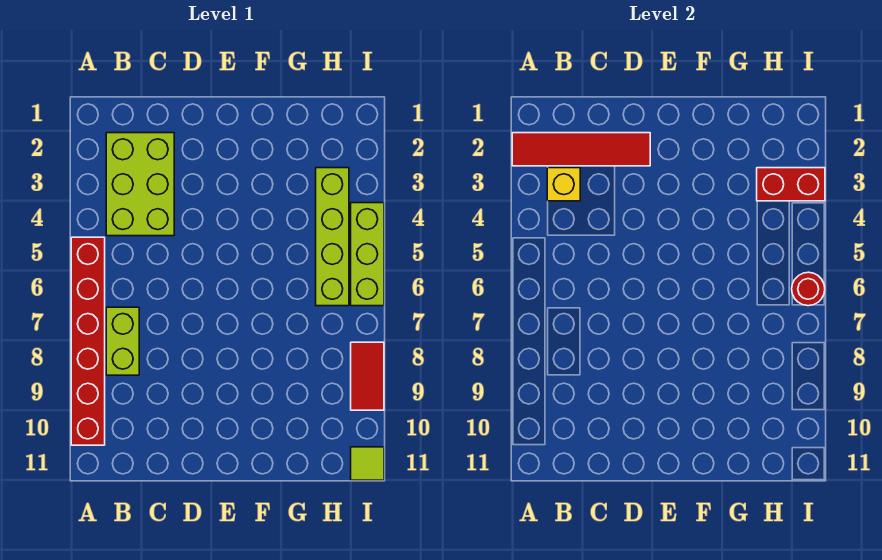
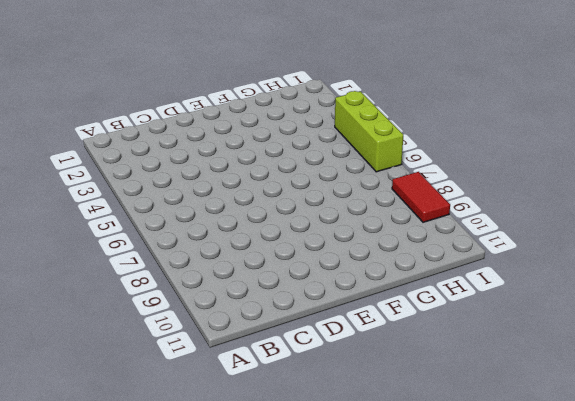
none -> red brick A5:A10 level 1
none -> lime brick B2:C4 level 1

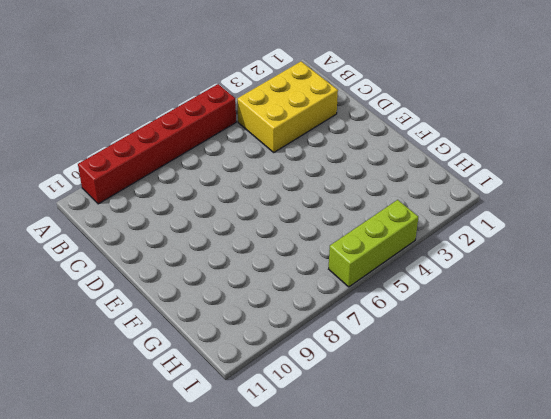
yellow brick B2:C4 level 1 -> lime brick B2:C4 level 1
none -> lime brick B7:B8 level 1
none -> lime brick H3:H6 level 1

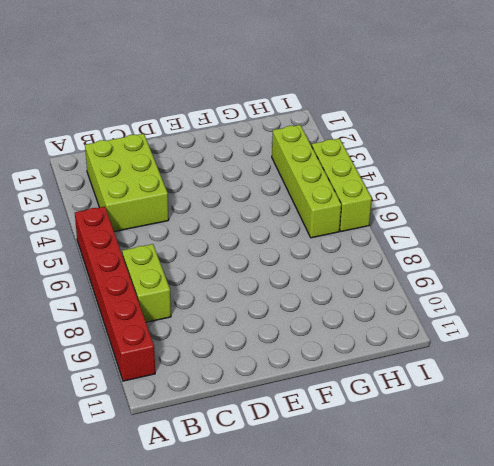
none -> red tile I8:I9 level 1
none -> lime tile I11 level 1

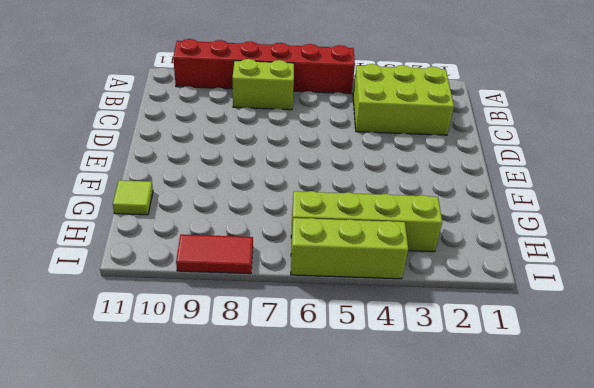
lime tile G11 level 1 -> lime tile I11 level 1
none -> red tile A2:D2 level 2
none -> yellow brick B3 level 2

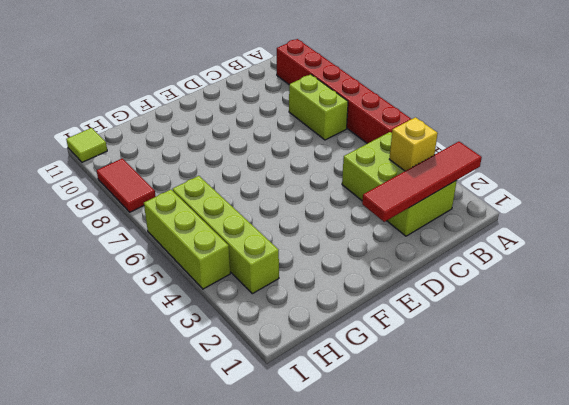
none -> red brick H3:I3 level 2
none -> red round brick I6 level 2

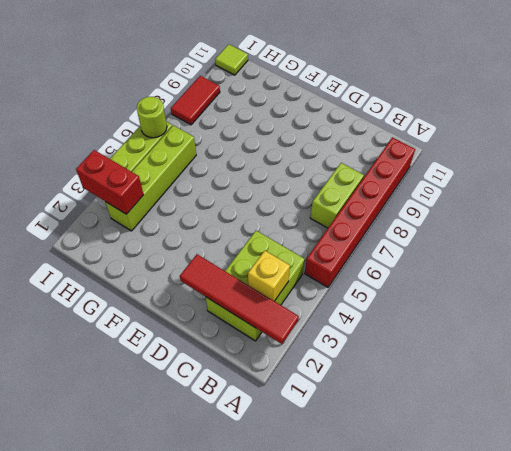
lime round brick I6 level 2 -> red round brick I6 level 2

